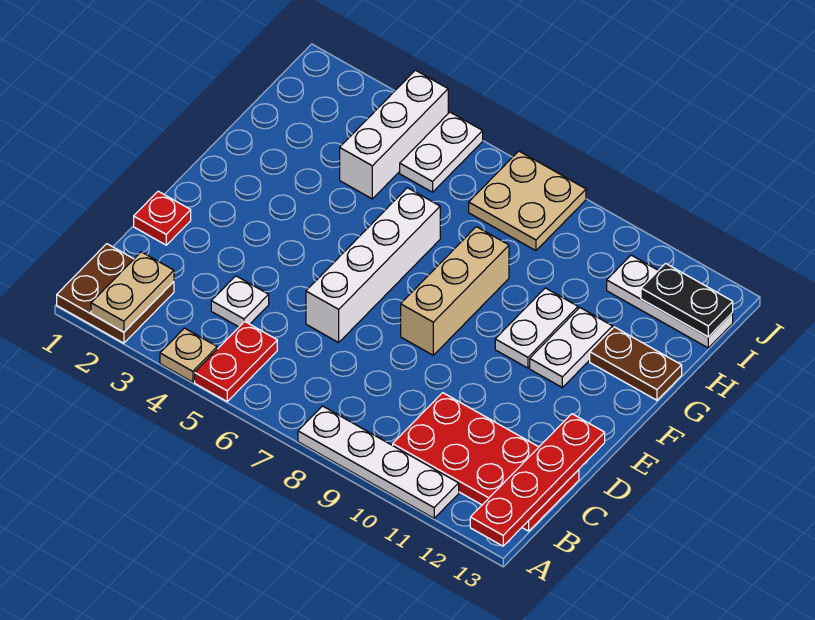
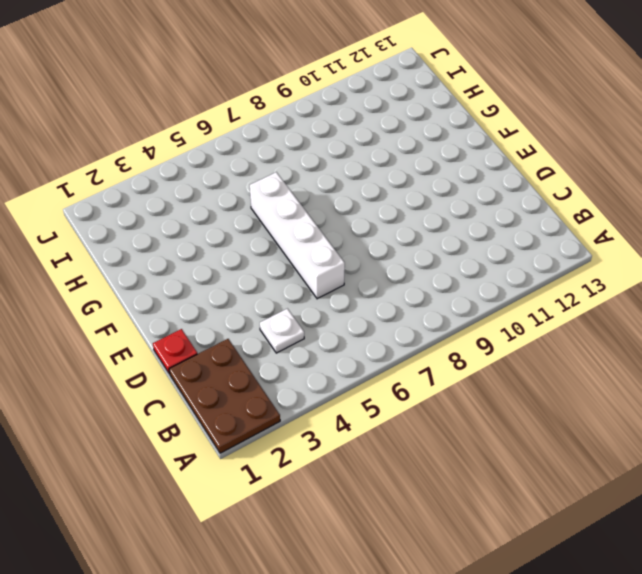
brown plate A1:C2 level 1 -> brown plate A1:B2 level 1
none -> tan plate A4 level 1
none -> red plate A5:B5 level 1
none -> white plate A8:A11 level 1

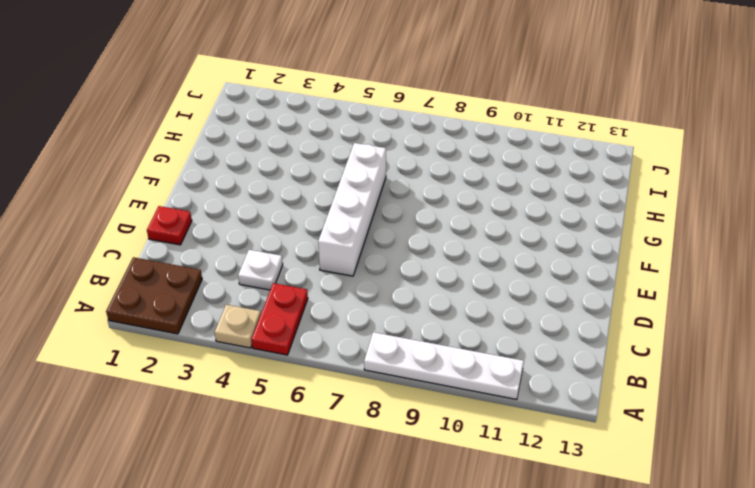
none -> red plate B10:C13 level 1
none -> tan brick E8:G8 level 1
none -> white plate F10:G10 level 1

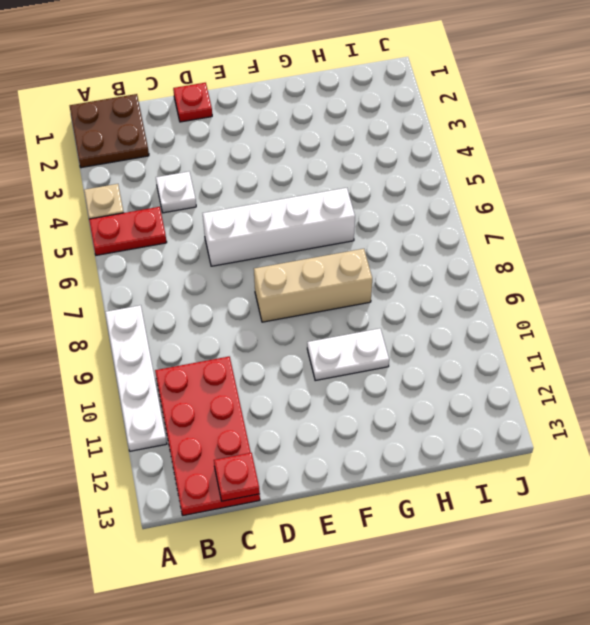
red plate C13 level 2 -> red plate A13:D13 level 2
none -> white plate F11:G11 level 1
none -> brown plate G12:G13 level 1
none -> white brick H4:J4 level 1

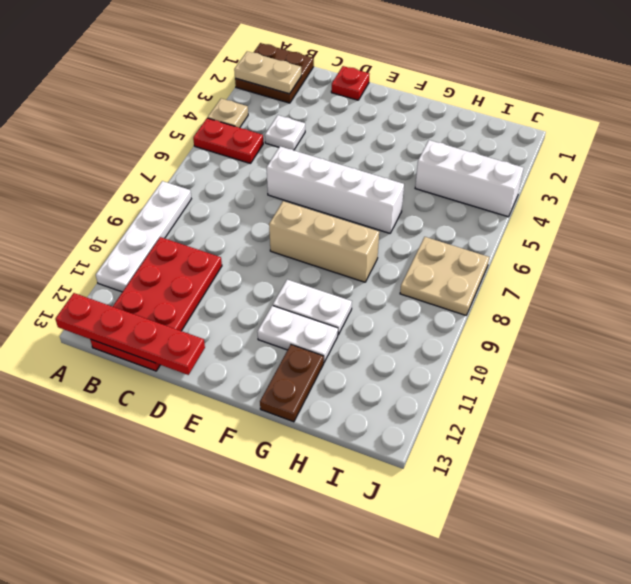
none -> white plate I5:J5 level 1
none -> white plate I11:I13 level 1
none -> black plate I12:I13 level 2

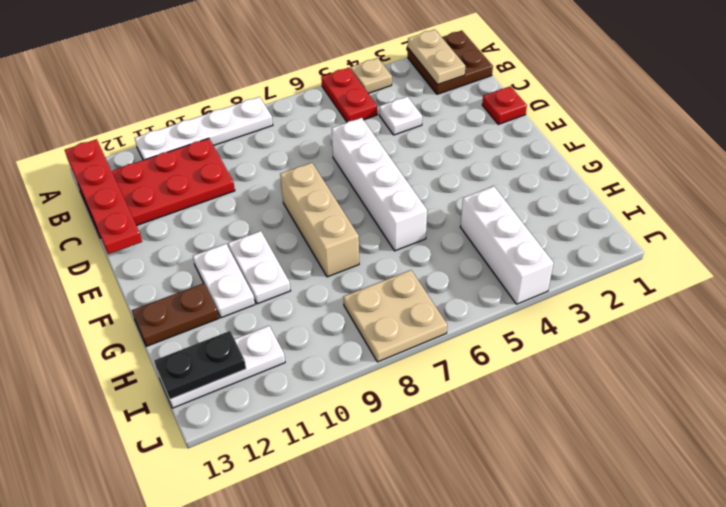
none -> white plate I5:J5 level 1

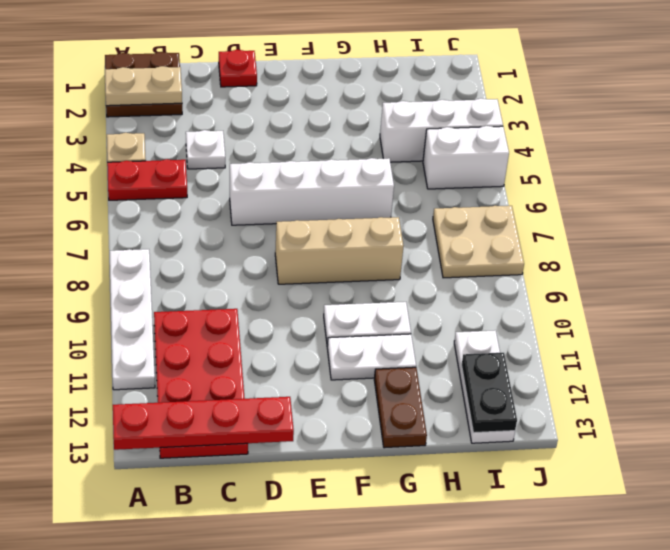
white brick I5:J5 level 1 -> white plate I5:J5 level 1

